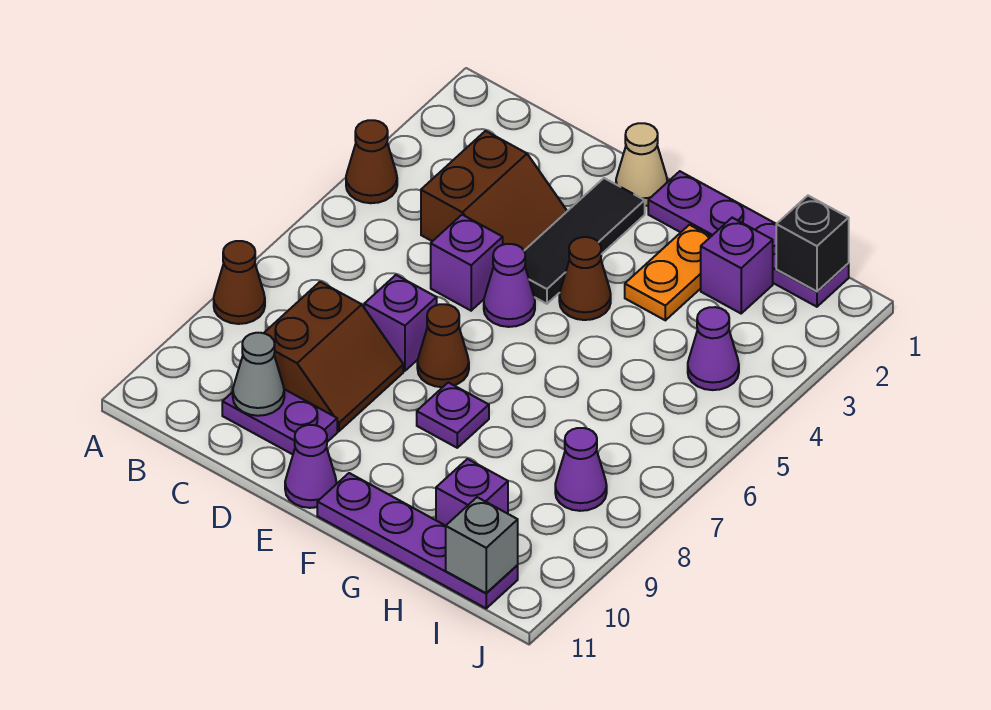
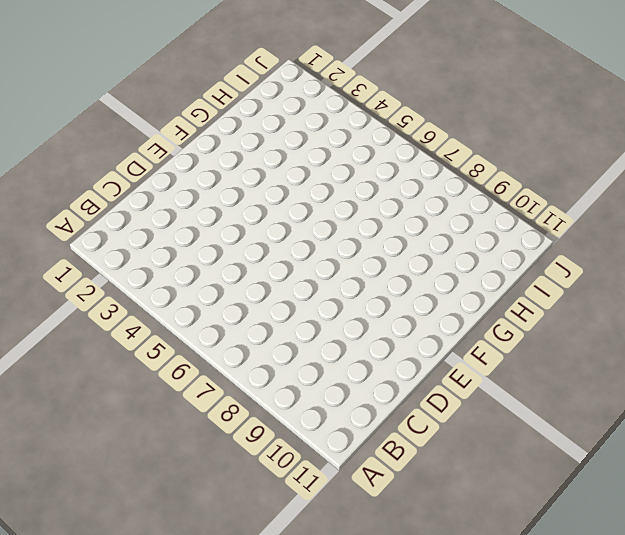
none -> brown cone A4 level 1
none -> brown cone A8 level 1
none -> brown slope C3:D4 level 1 top C

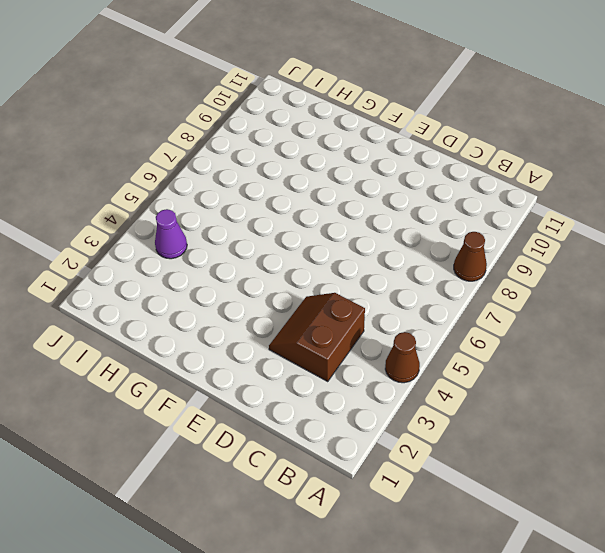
none -> brown slope C8:D9 level 1 top C
none -> purple plate C10:D10 level 1
none -> purple brick D5 level 1

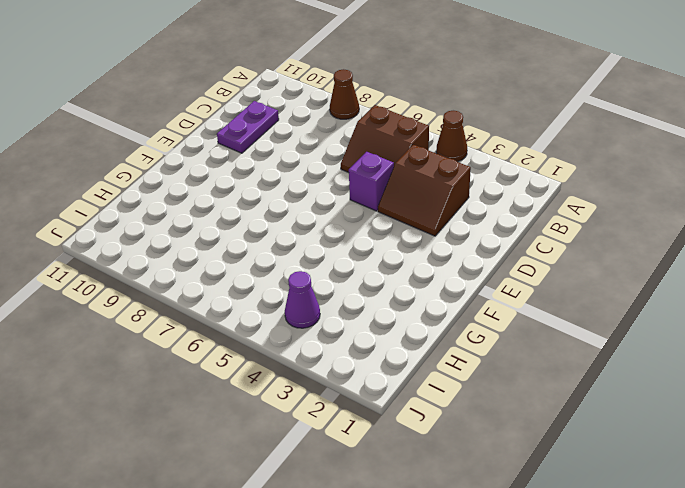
brown slope B5:C6 level 1 top B -> brown slope C8:D9 level 1 top C
none -> purple brick D7 level 1
none -> tan cone E1 level 1
none -> black tile E2:E4 level 1

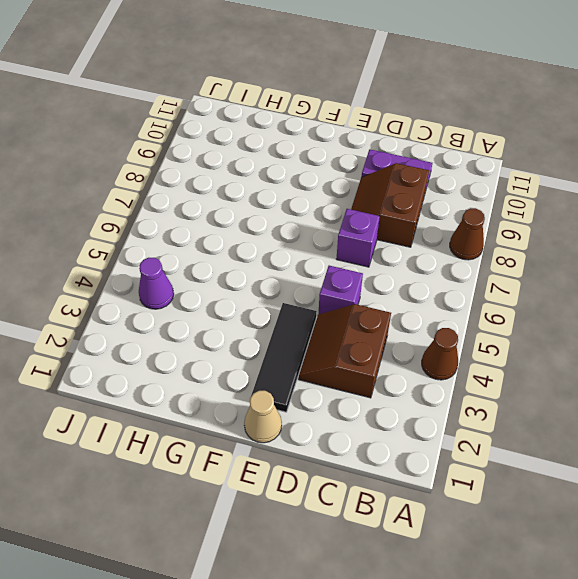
none -> purple cone E5 level 1
none -> brown cone E7 level 1
none -> purple cone E11 level 1

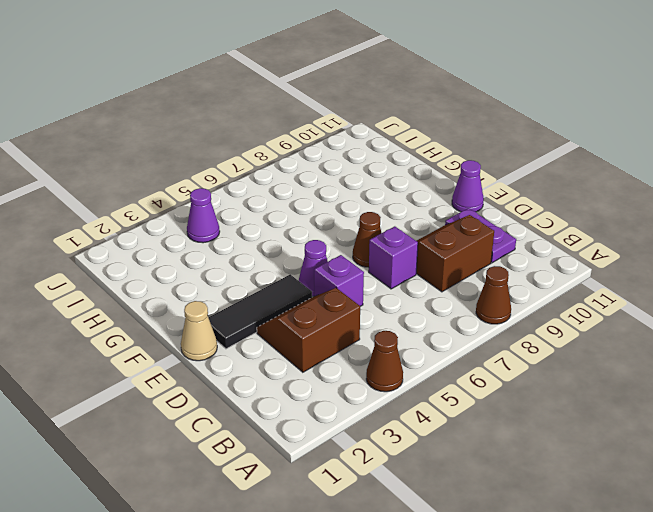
none -> purple plate F1:I1 level 1
none -> brown cone F4 level 1
none -> purple plate F8 level 1

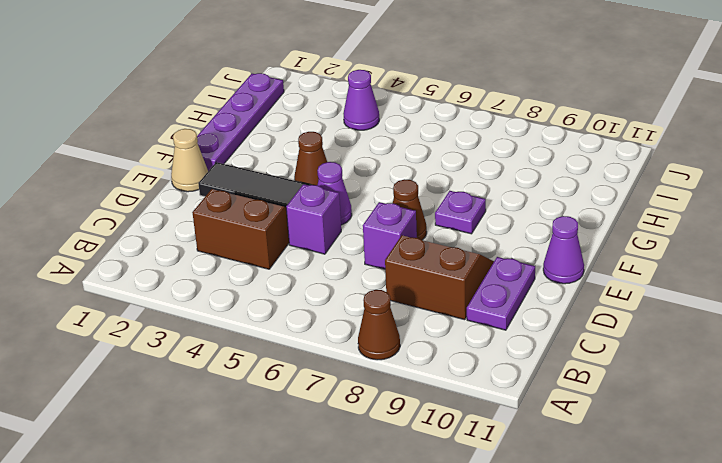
none -> brown cone A4 level 1
none -> purple plate F11:I11 level 1
none -> orange plate G2:G3 level 1

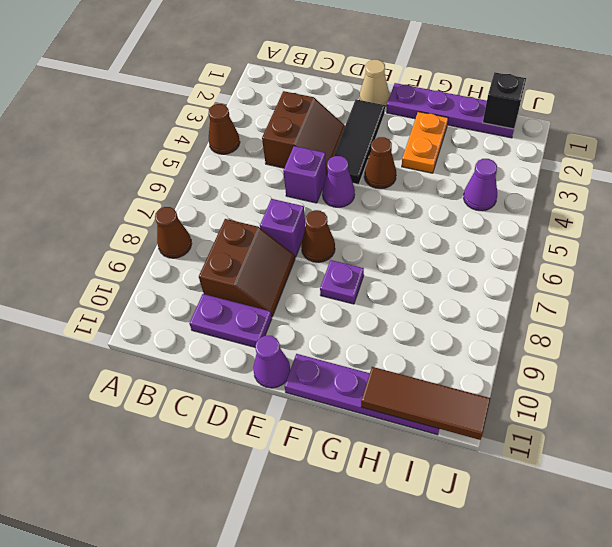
brown tile H11:J11 level 2 -> grey brick I11 level 2
none -> purple brick H2 level 1
none -> purple brick H10 level 1
none -> purple cone I8 level 1

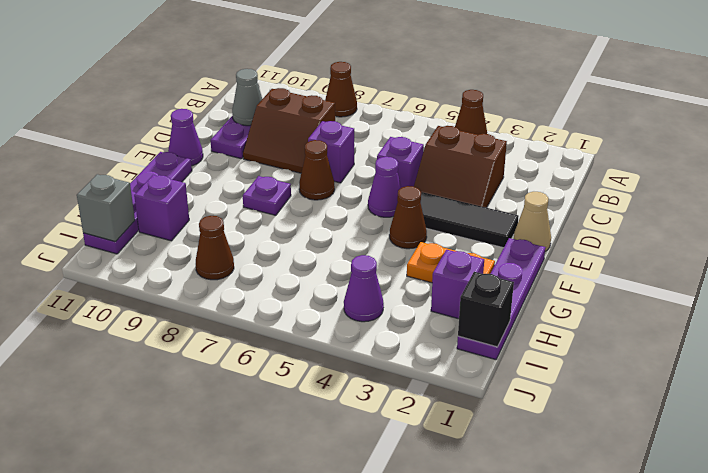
brown cone I8 level 1 -> purple cone I8 level 1

